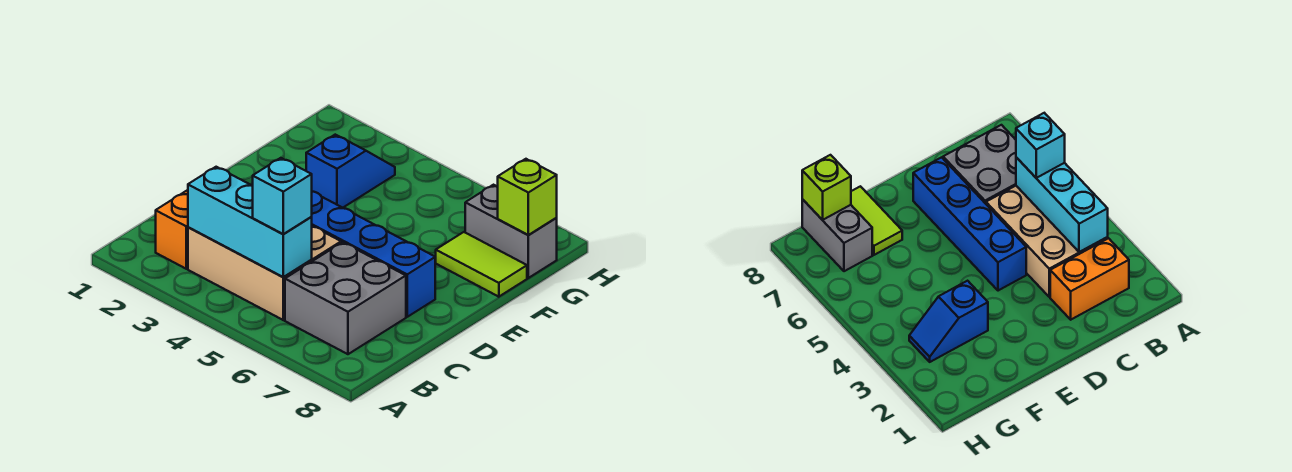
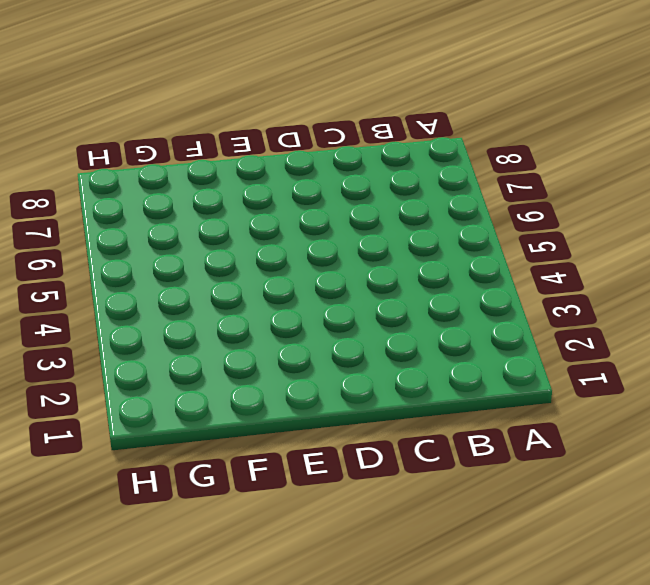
none -> orange brick B2:C2 level 1
none -> tan brick B3:C5 level 1

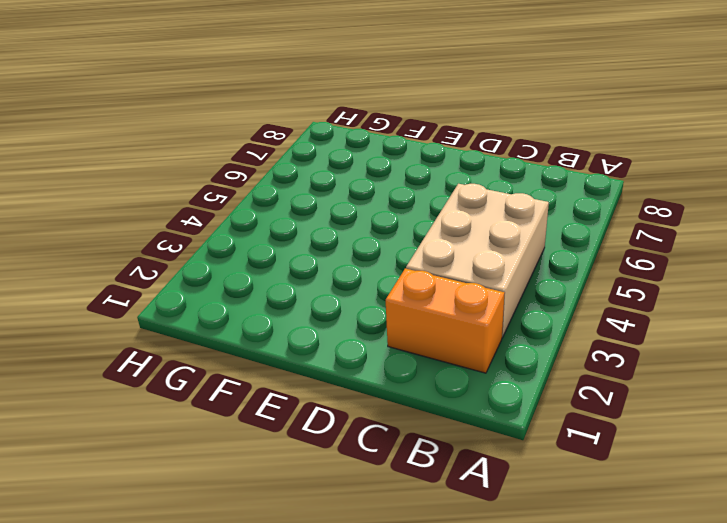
none -> grey brick B6:C7 level 1
none -> blue brick D4:D7 level 1

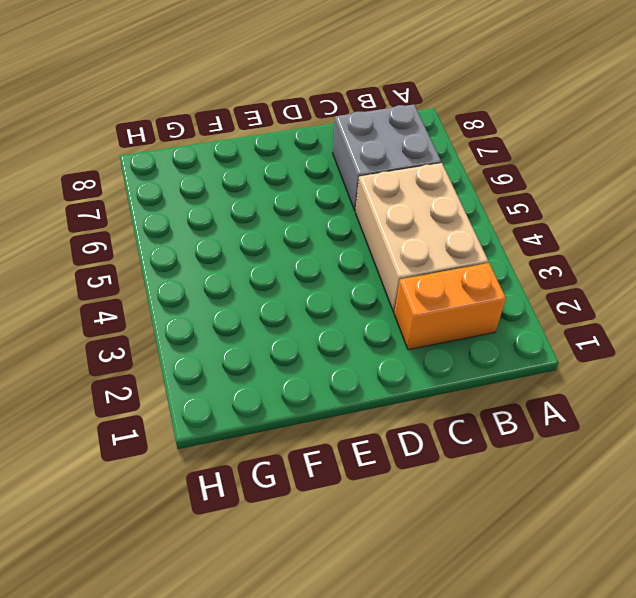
none -> blue brick D4:D7 level 1
none -> blue slope F3:G3 level 1 top F

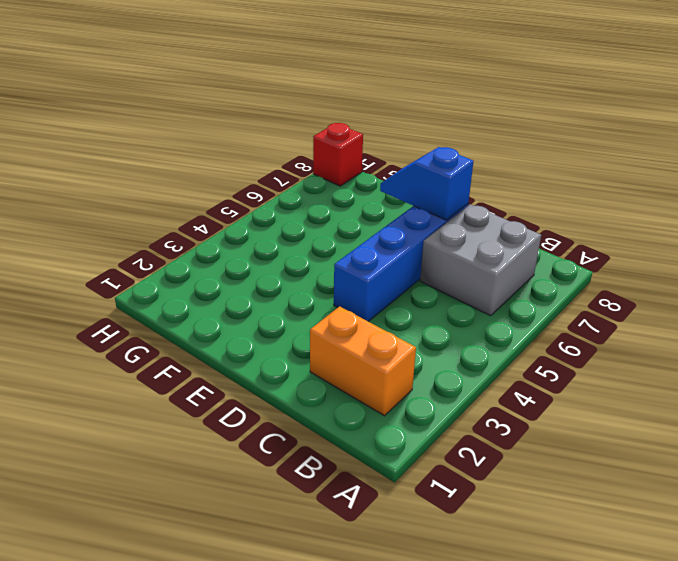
blue slope D7:E7 level 2 top D -> blue slope F3:G3 level 1 top F
red brick H8 level 1 -> none
none -> tan brick B3:C5 level 1
none -> lime tile F7:F8 level 1

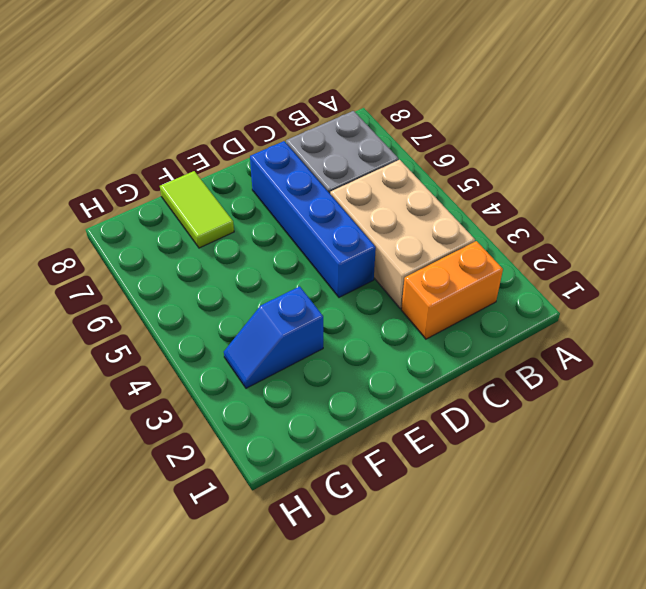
none -> grey brick G7:G8 level 1
none -> cyan brick B3:B5 level 2

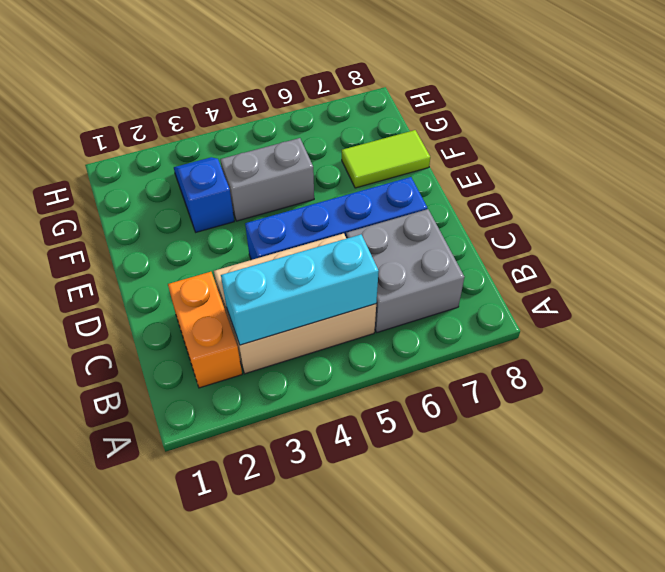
grey brick F4:F5 level 1 -> grey brick G7:G8 level 1
none -> lime brick G8 level 2
none -> cyan brick B5 level 3

